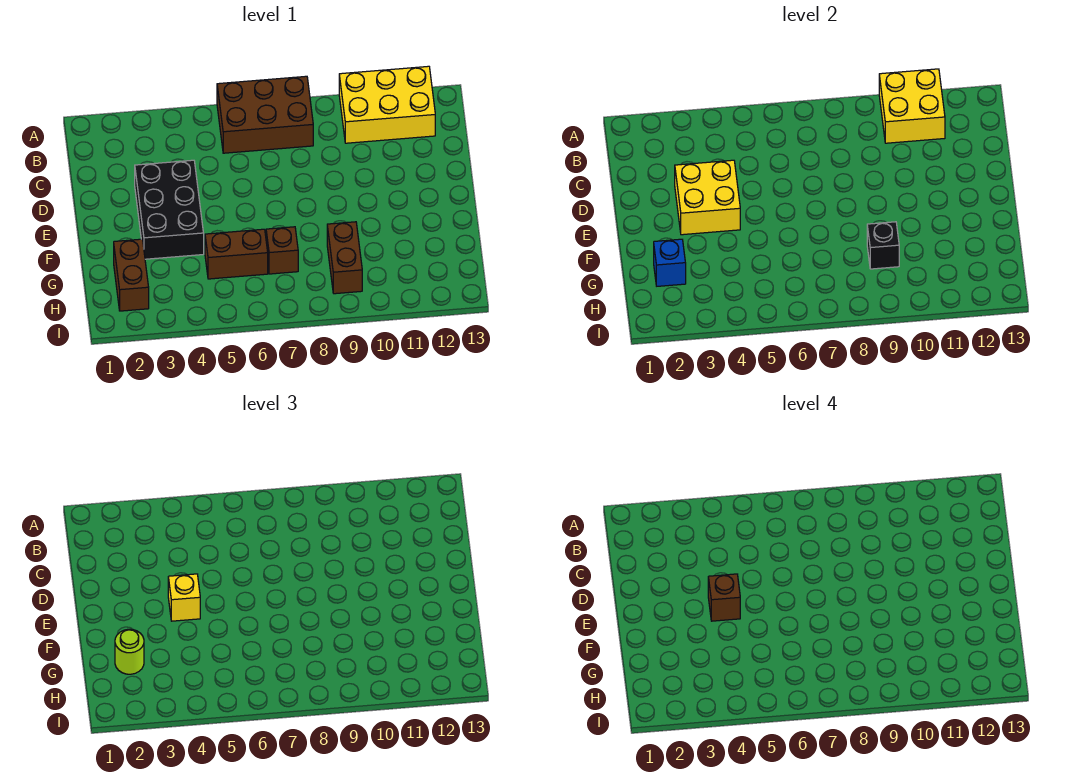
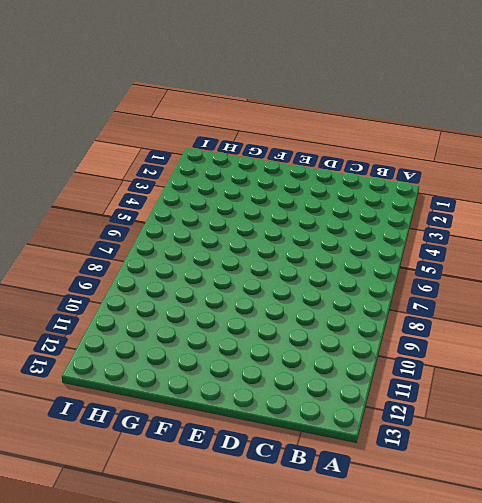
none -> brown brick A6:B8 level 1
none -> yellow brick A10:B12 level 1
none -> black brick D3:F4 level 1

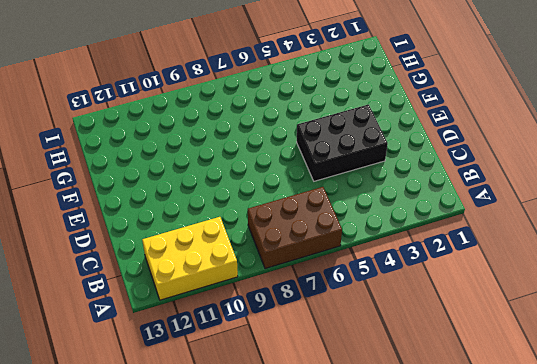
black brick D3:E5 level 1 -> black brick D3:F4 level 1
none -> brown brick G2:H2 level 1
none -> brown brick G5:G6 level 1
none -> brown brick G7 level 1

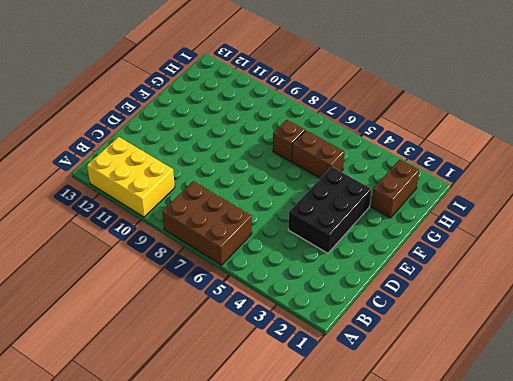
none -> brown brick G9:H9 level 1
none -> yellow brick A10:B11 level 2
none -> yellow brick D3:E4 level 2

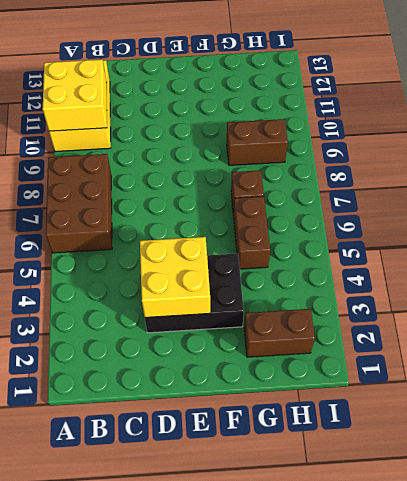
none -> blue brick G2 level 2
none -> black brick G9 level 2
none -> yellow brick E4 level 3

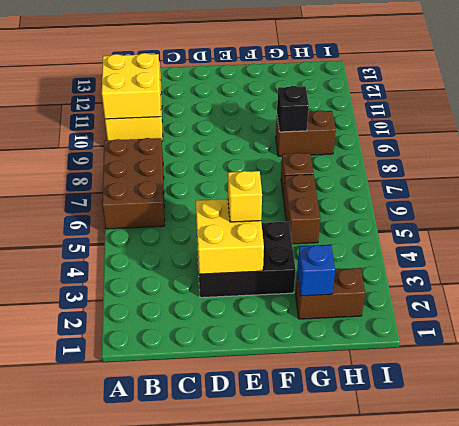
none -> lime round brick G2 level 3
none -> brown brick E4 level 4

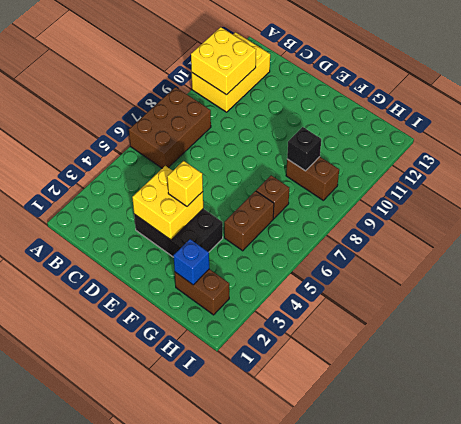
none -> lime round brick G2 level 3
none -> brown brick E4 level 4

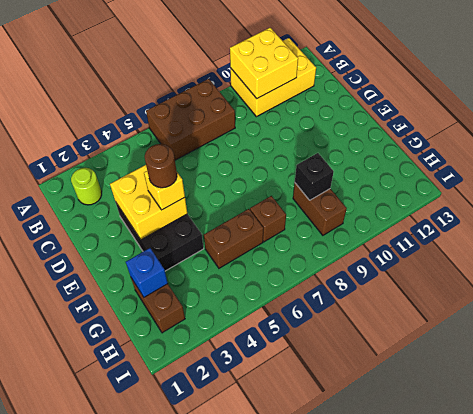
lime round brick B2 level 1 -> lime round brick G2 level 3
brown round brick E4 level 4 -> brown brick E4 level 4

